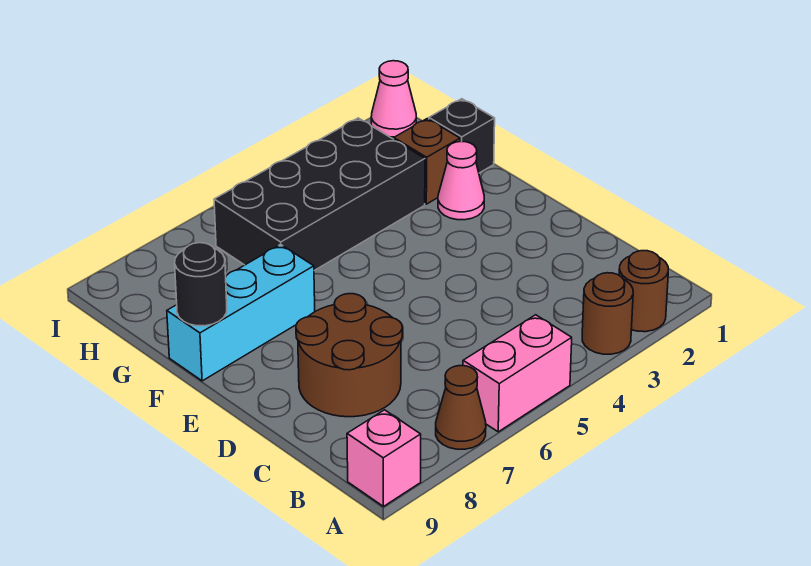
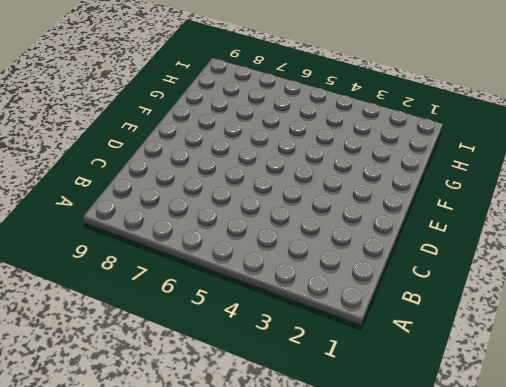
none -> brown round brick A2 level 1
none -> brown round brick A3 level 1
none -> pink brick A5:A6 level 1

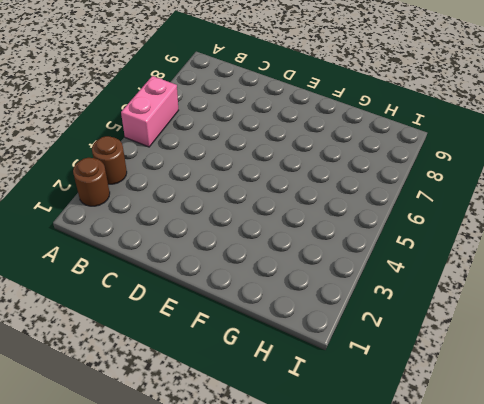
none -> brown cone A7 level 1
none -> pink brick A9 level 1
none -> brown round brick C7:D8 level 1

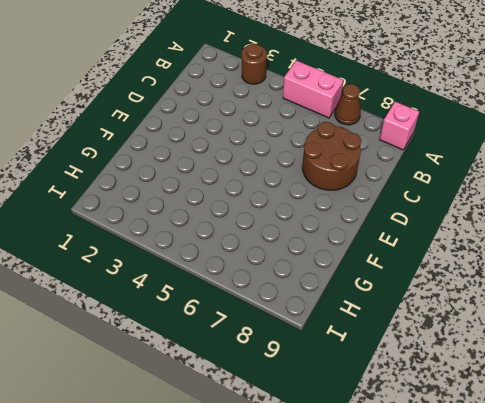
none -> brown round brick A2 level 1
none -> pink cone F2 level 1
none -> cyan brick F7:F9 level 1

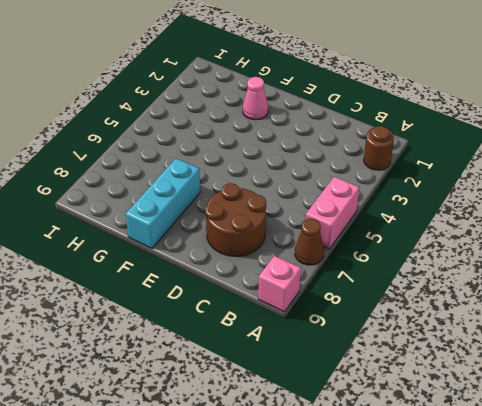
none -> brown round brick A3 level 1
none -> black brick G1 level 1
none -> brown brick G2 level 1

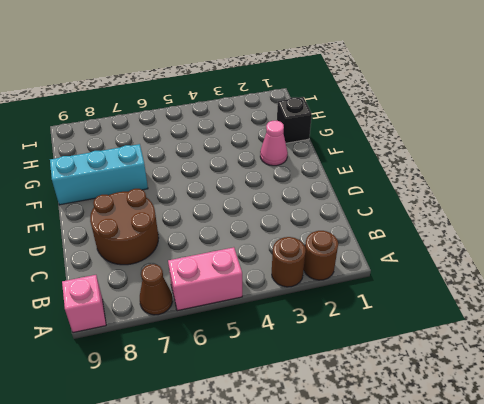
none -> brown brick G2 level 1
none -> black brick G3:H6 level 1
none -> pink cone I1 level 1

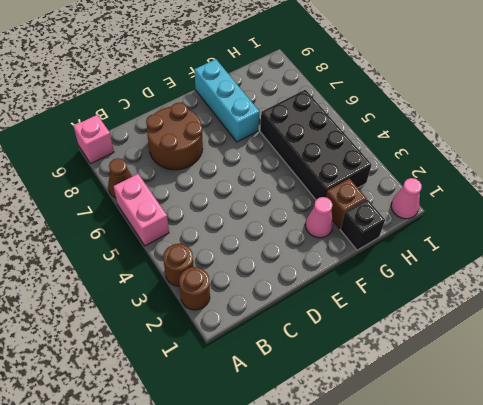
none -> black round brick F9 level 2

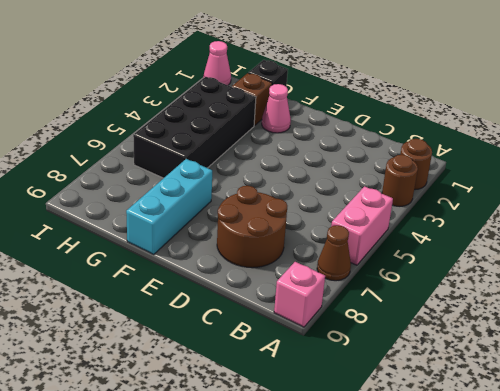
none -> black round brick F9 level 2

